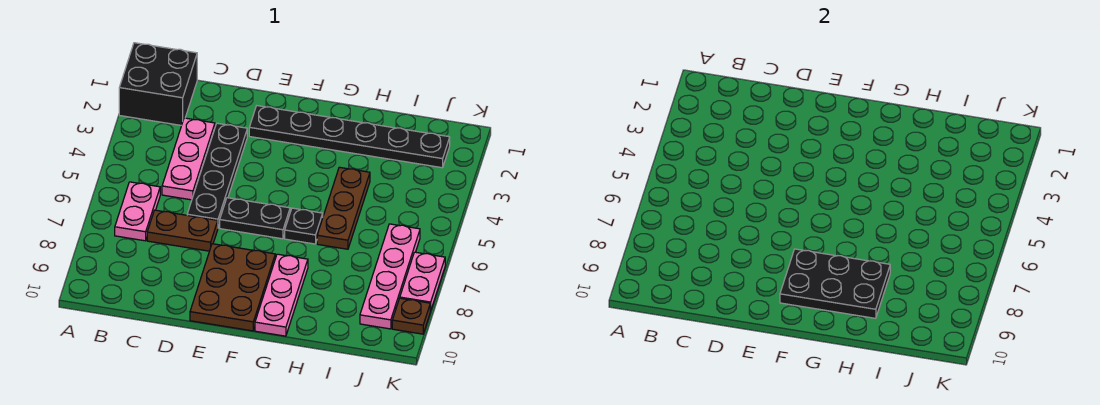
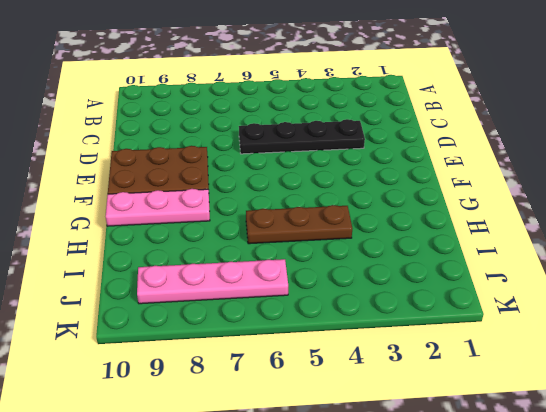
none -> black brick A1:B2 level 1
none -> pink plate B6:B7 level 1
none -> pink plate C3:C5 level 1

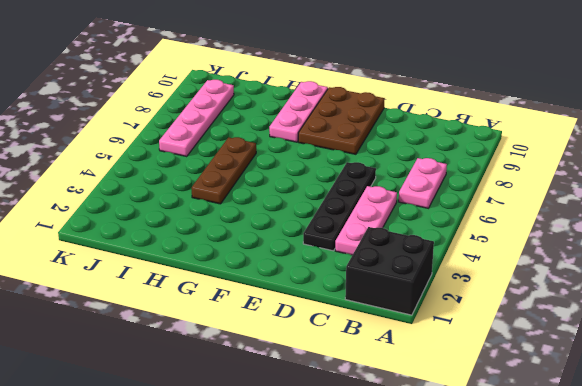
none -> brown plate C7:D7 level 1
none -> black plate E2:J2 level 1
none -> black plate E6:F6 level 1

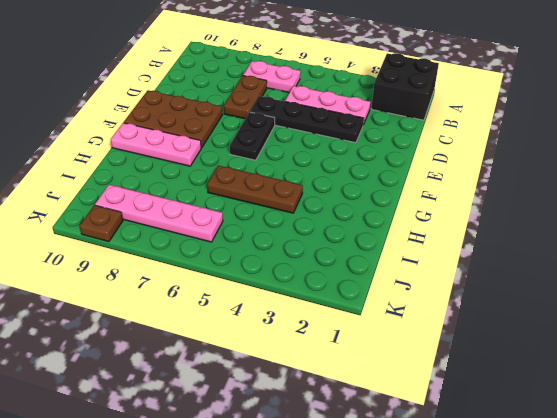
none -> black plate E2:J2 level 1
none -> black plate G6 level 1
none -> pink plate K7:K8 level 1

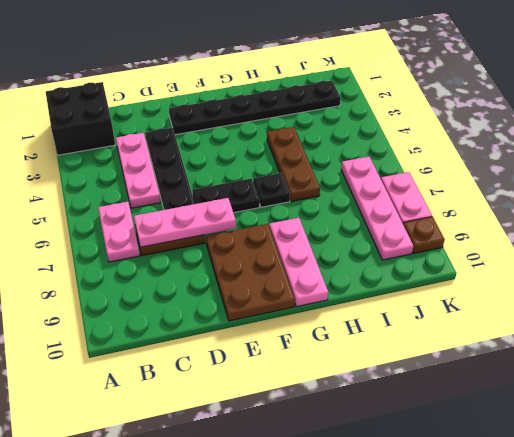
pink plate C7:E7 level 2 -> none
none -> black plate F8:H9 level 2

